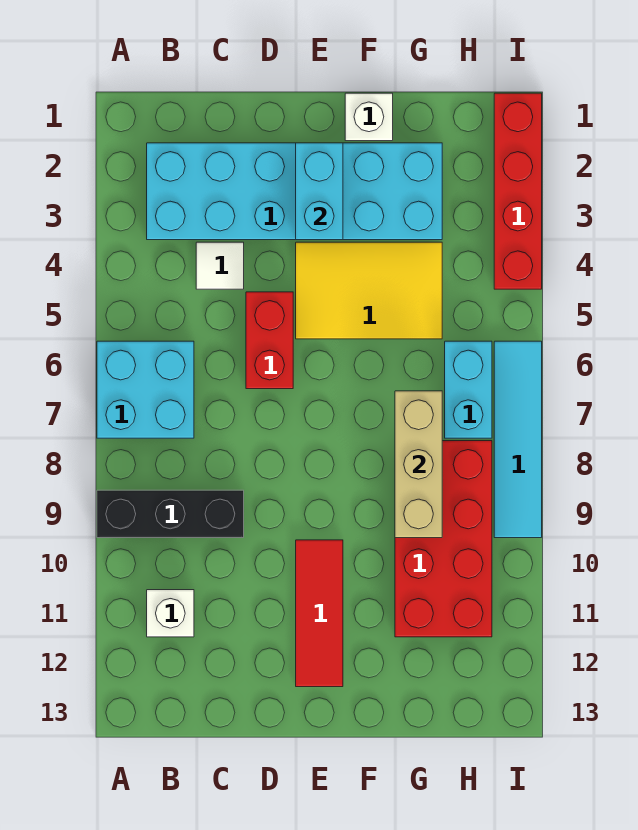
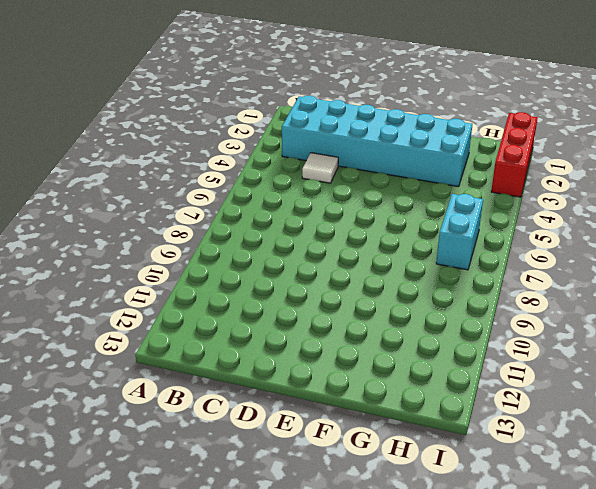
red brick I1:I3 level 1 -> red brick I1:I4 level 1
none -> cyan brick A6:B7 level 1
none -> black brick A9:C9 level 1
none -> white brick B11 level 1

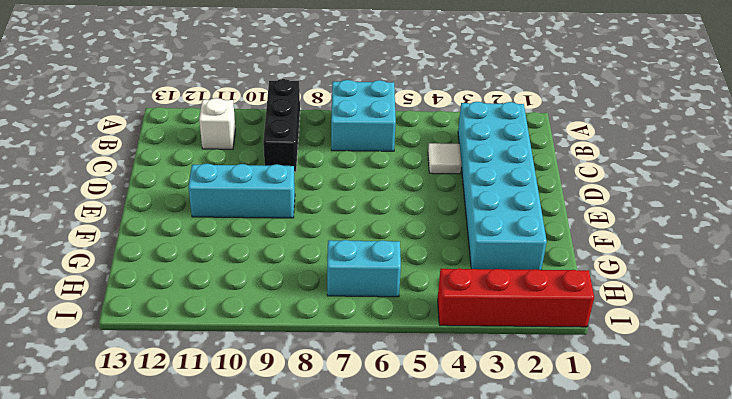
cyan brick E9:E11 level 1 -> red tile E10:E12 level 1
none -> red brick D5:D6 level 1
none -> yellow tile E4:G5 level 1
none -> white brick F1 level 1

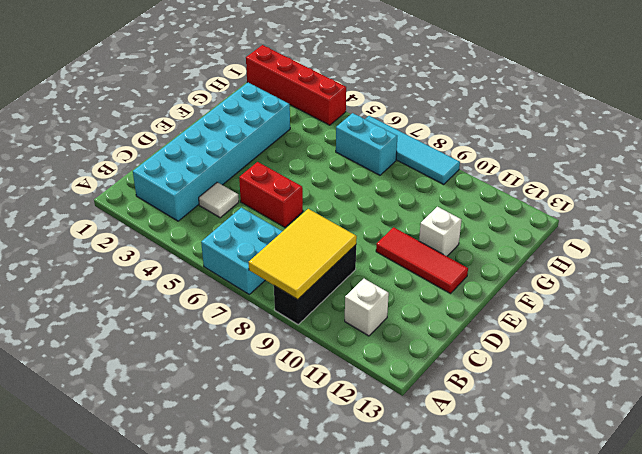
yellow tile A8:C9 level 2 -> yellow tile E4:G5 level 1
white brick F11 level 1 -> white brick F1 level 1
none -> red brick G8:H11 level 1
none -> cyan brick E2:E3 level 2
none -> tan brick G7:G9 level 2

